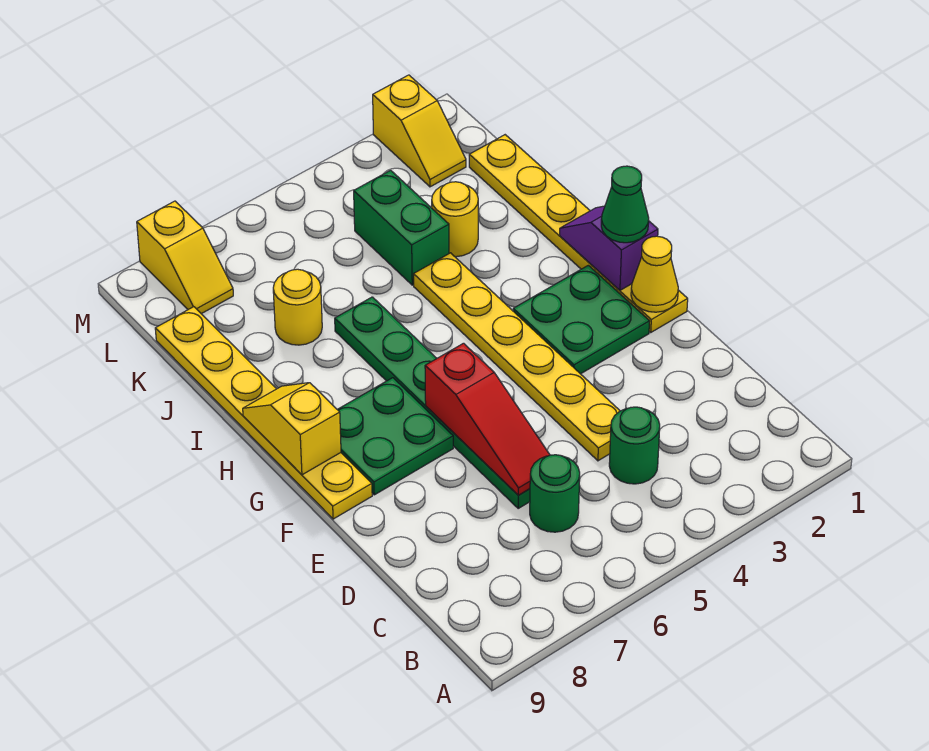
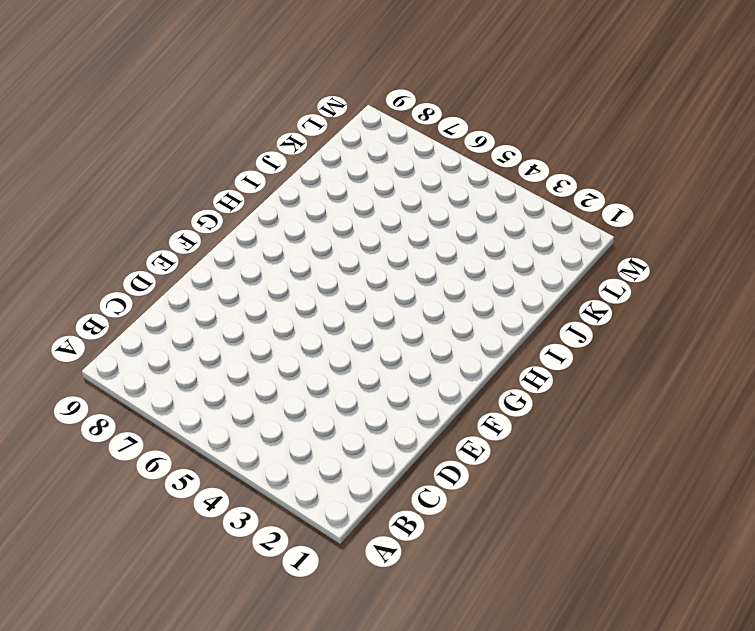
none -> green round brick C4 level 1
none -> green round brick C6 level 1
none -> yellow plate D4:I4 level 1

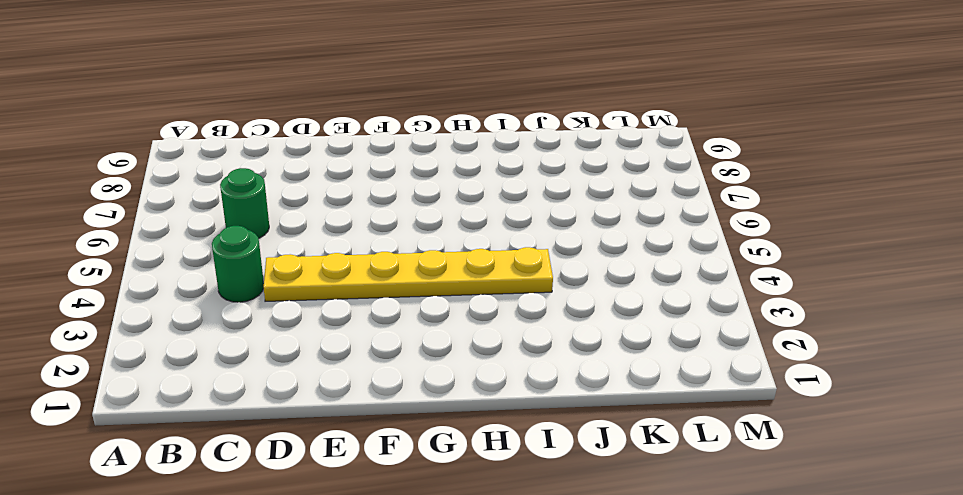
none -> green plate D6:I6 level 1
none -> yellow plate F1:K1 level 1
none -> green plate F2:G3 level 1

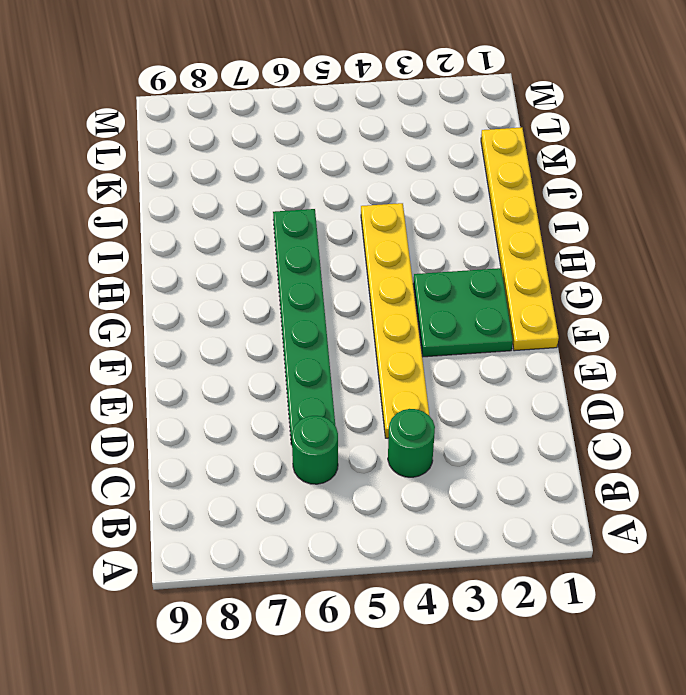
none -> green plate F7:G8 level 1
none -> yellow plate F9:K9 level 1
none -> yellow round brick J3 level 1

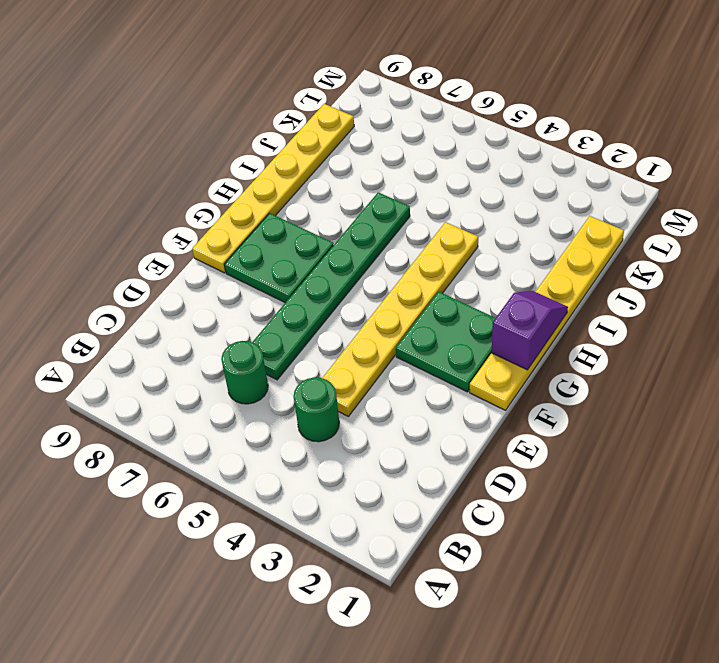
none -> yellow round brick J3 level 1
none -> green brick J4:K4 level 1
none -> yellow round brick J7 level 1

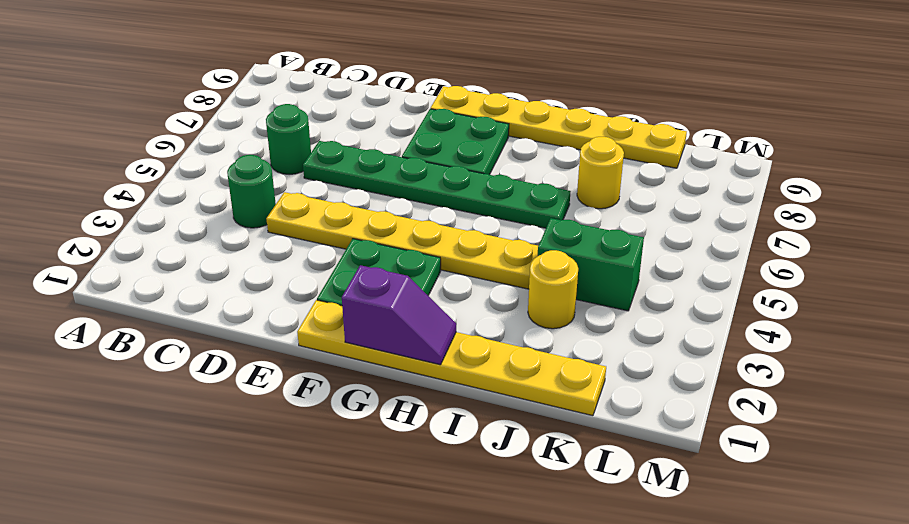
none -> yellow slope L2:M2 level 1 top M
none -> yellow slope L8:M8 level 1 top M
none -> red slope D6:F6 level 2 top F

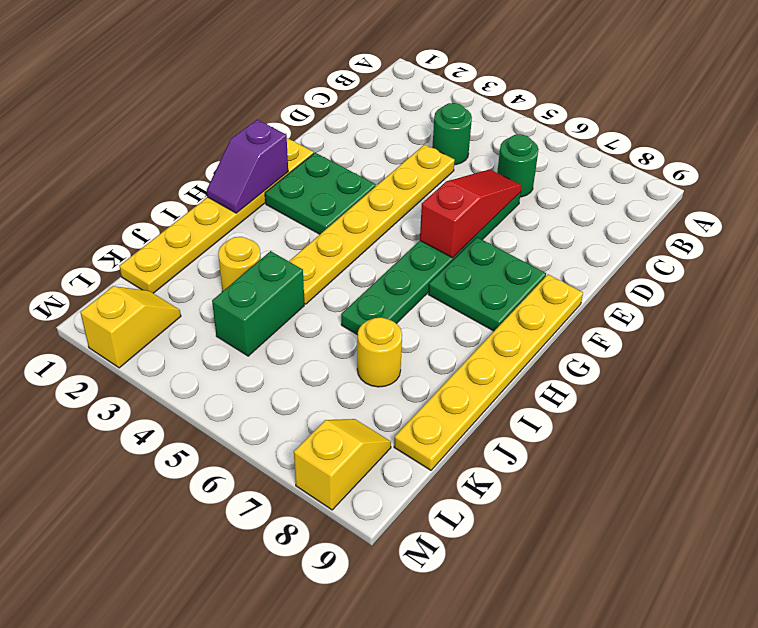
none -> yellow cone F1 level 2
none -> yellow slope G9:H9 level 2 top G
none -> green cone G1 level 3

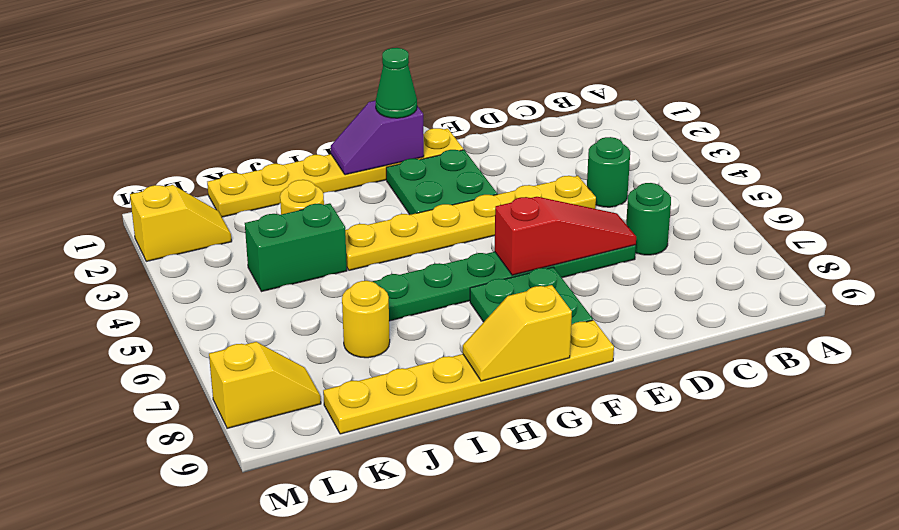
none -> yellow cone F1 level 2

